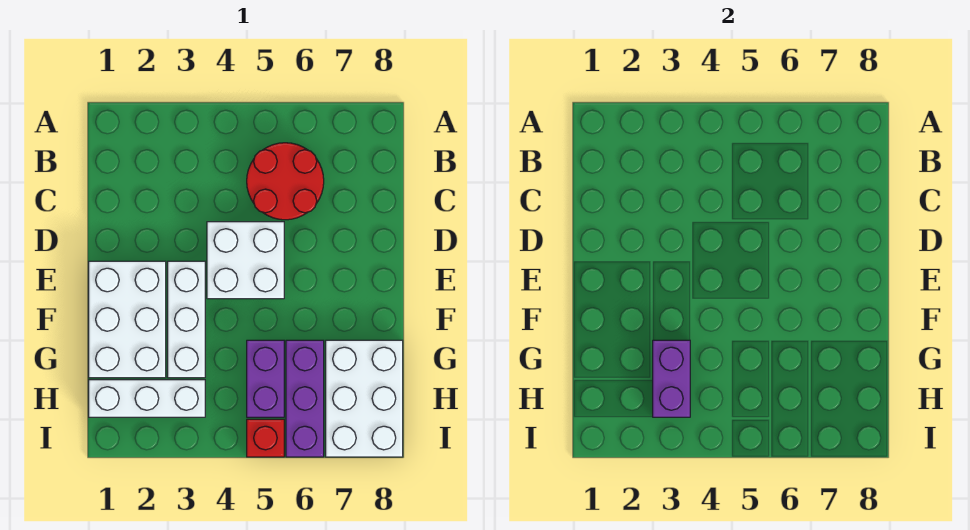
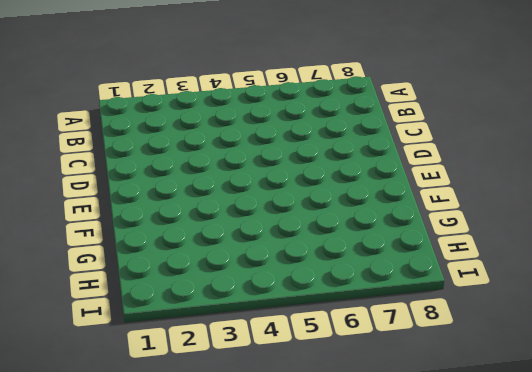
none -> red round brick B5:C6 level 1
none -> white brick D4:E5 level 1

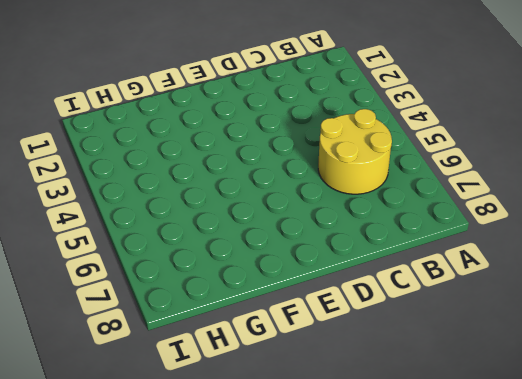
yellow round brick B5:C6 level 1 -> red round brick B5:C6 level 1
none -> white brick D4:E5 level 1
none -> white brick E1:G2 level 1

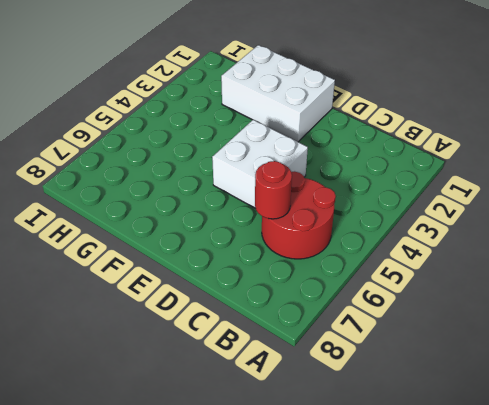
red round brick C6 level 2 -> none
none -> white brick E3:G3 level 1
none -> purple brick G5:H5 level 1

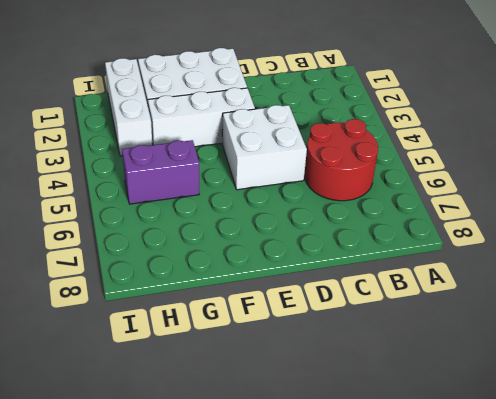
none -> purple brick G6:I6 level 1
none -> white brick G7:I8 level 1

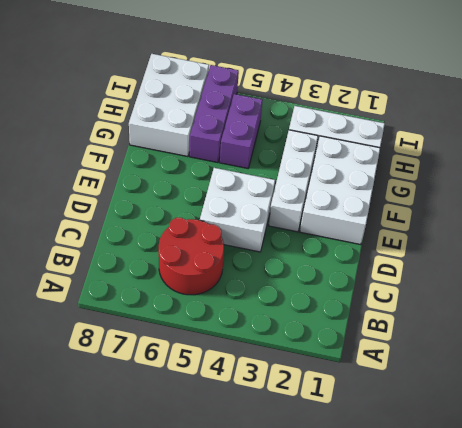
none -> red brick I5 level 1
none -> purple brick G3:H3 level 2

